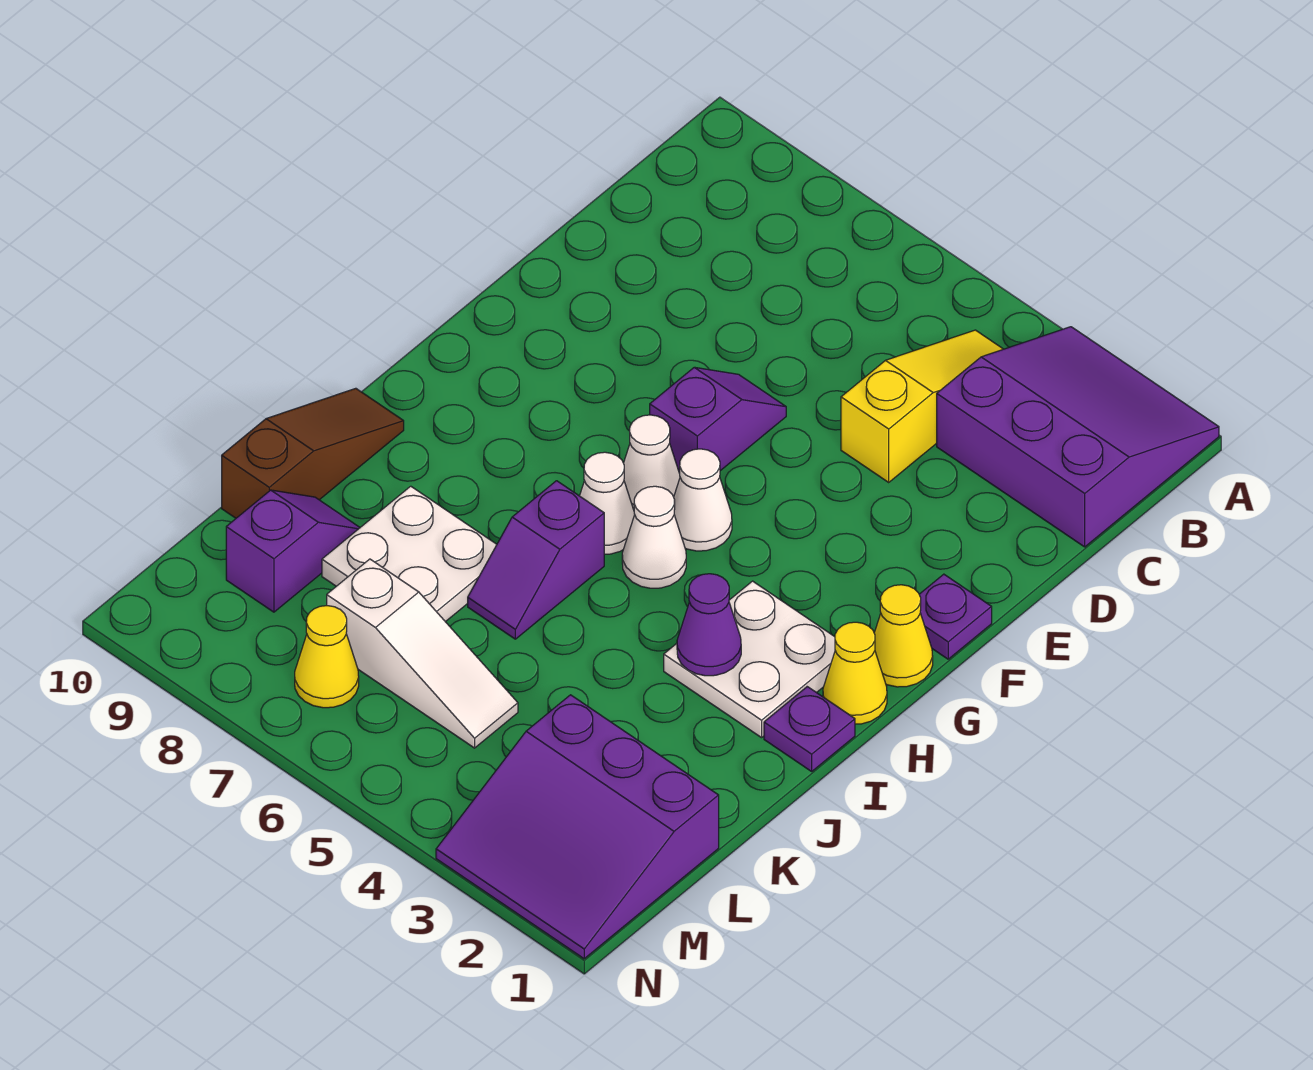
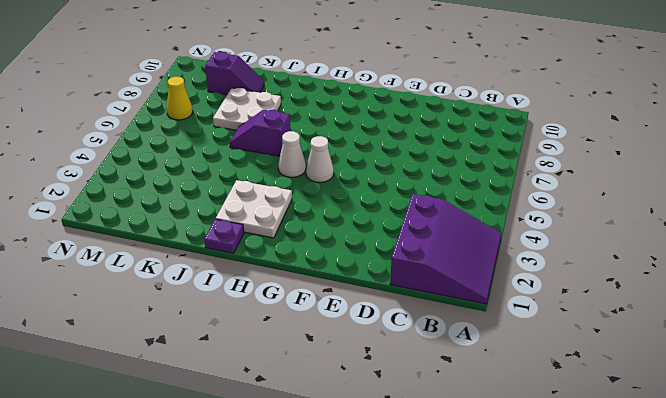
none -> yellow slope B4:D4 level 1 top D
none -> purple slope E6:F6 level 1 top F
none -> purple plate F1 level 1

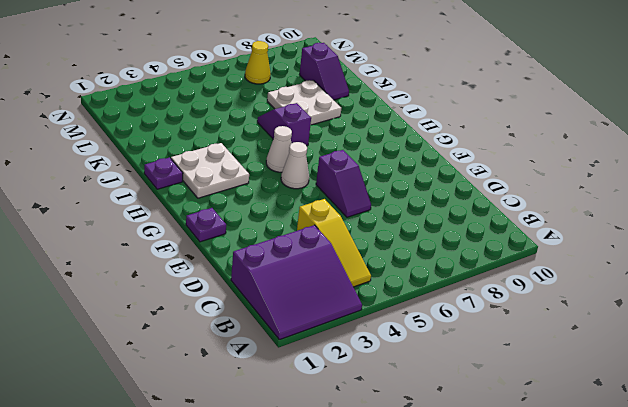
none -> yellow cone G1 level 1
none -> white cone G6 level 1
none -> yellow cone H1 level 1

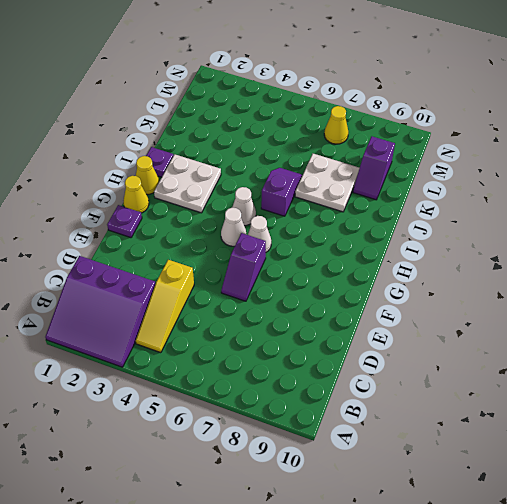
none -> white cone H6 level 1
none -> brown slope I10:K10 level 1 top K
none -> purple slope L1:N3 level 1 top L

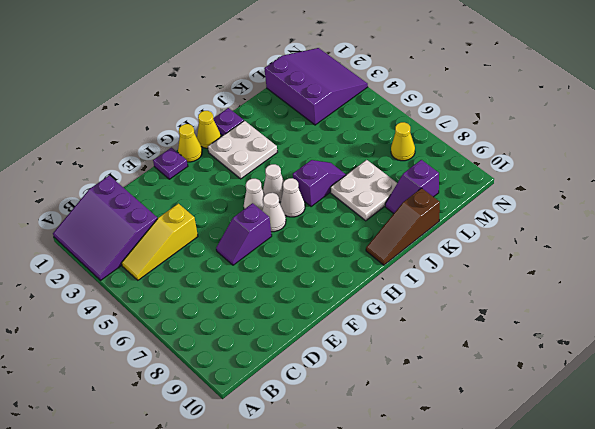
none -> white slope L5:L7 level 1 top 7
none -> purple cone I3 level 2

